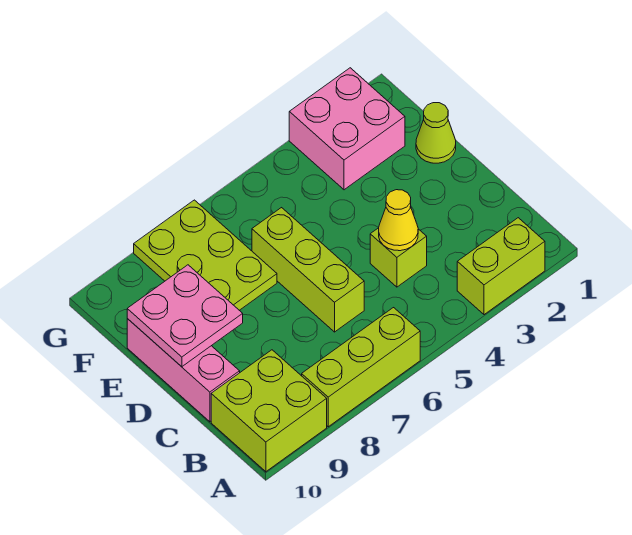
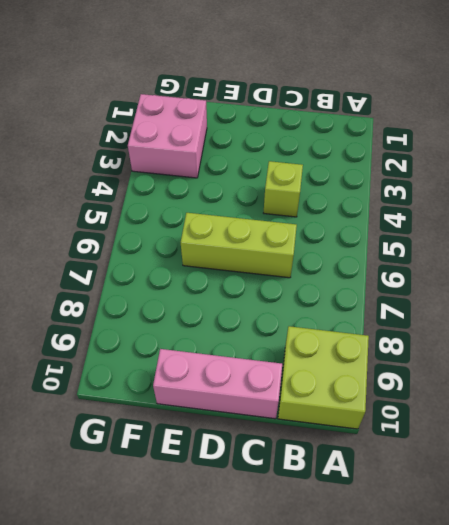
none -> lime brick A2:A3 level 1
none -> lime brick A6:A8 level 1

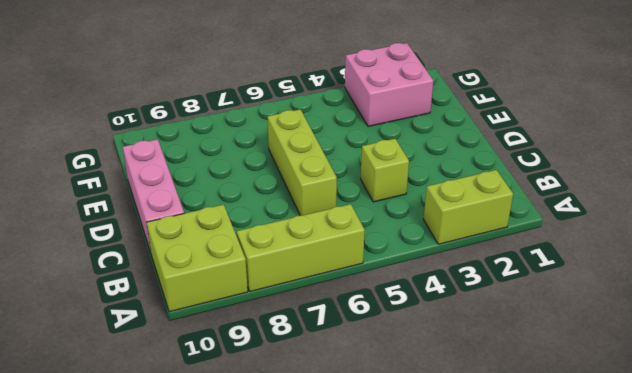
none -> lime cone E1 level 1
none -> lime plate E7:G8 level 1

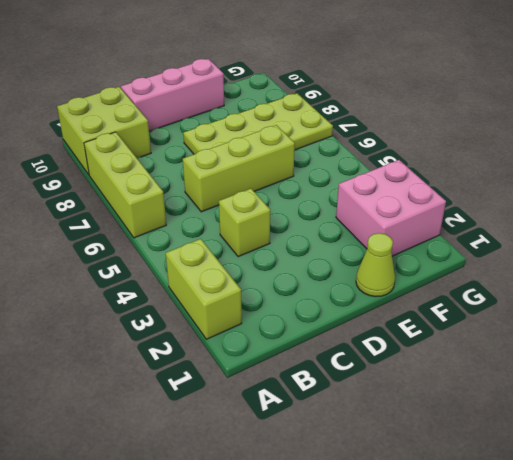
lime plate D7:G8 level 1 -> lime plate E7:G8 level 1
none -> yellow cone C4 level 2
none -> pink plate D9:E10 level 2

